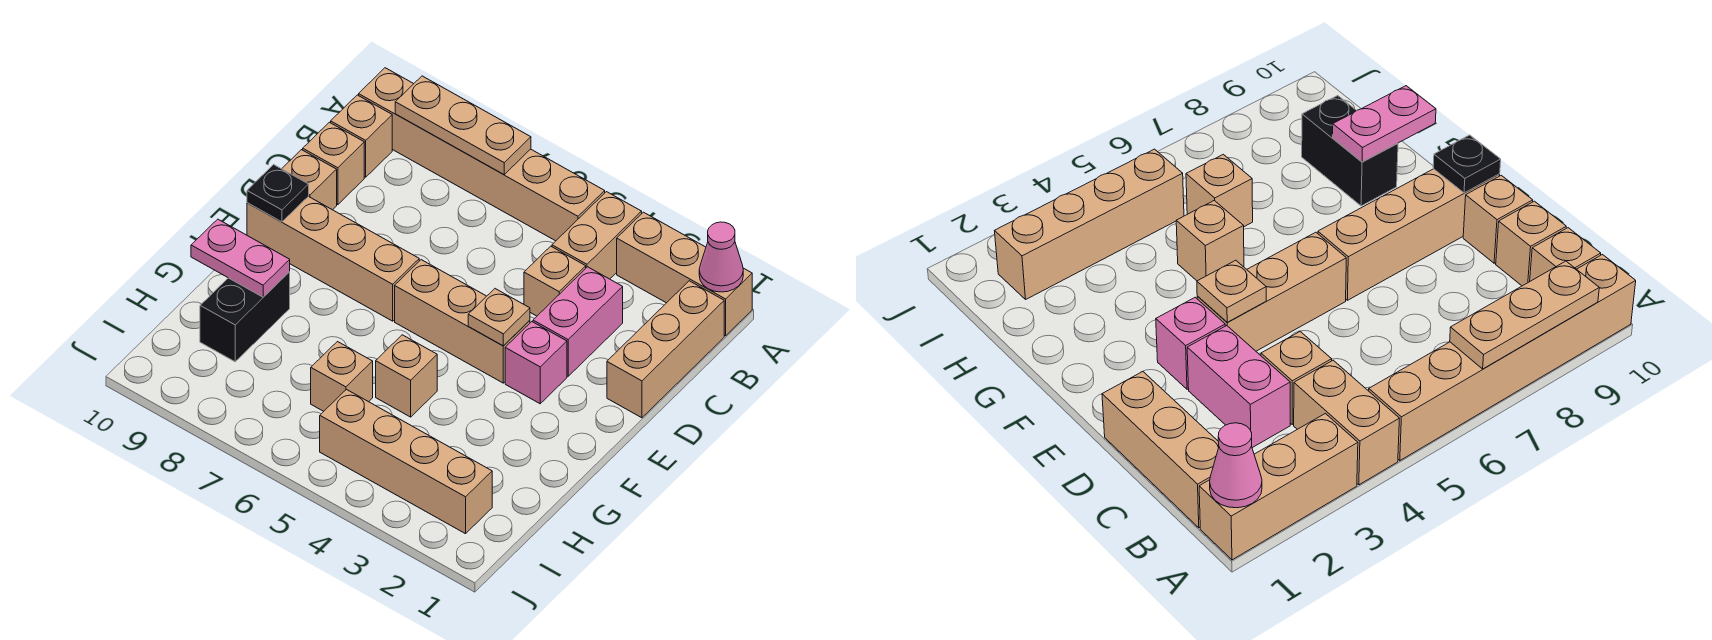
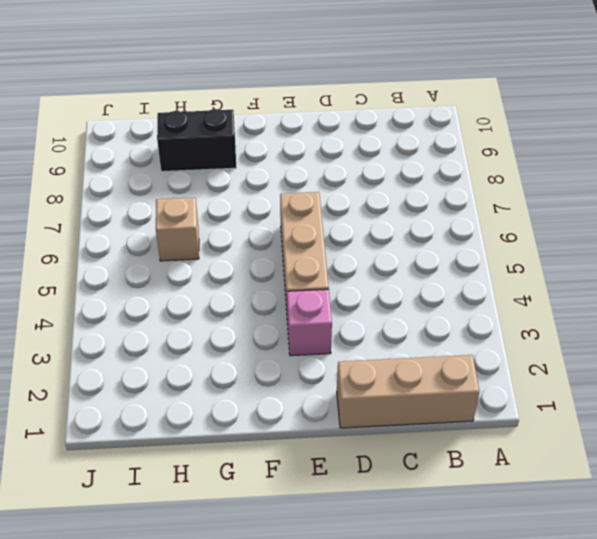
none -> tan brick A1:A3 level 1
none -> tan brick A4:B4 level 1
none -> tan brick A5:A10 level 1

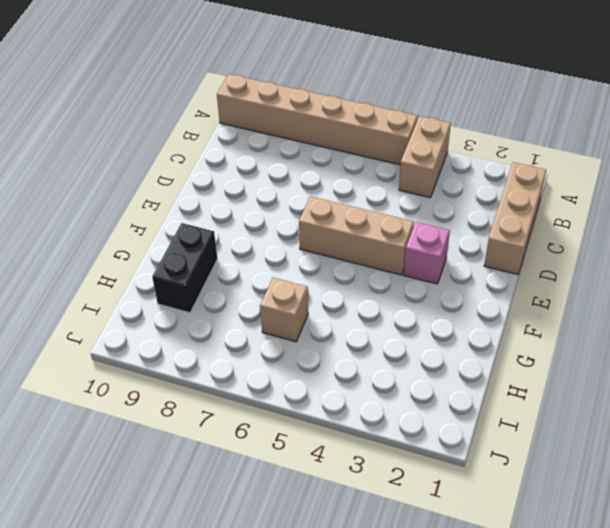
none -> tan brick A1:A3 level 1
none -> tan brick B10 level 1
none -> pink brick C3:D3 level 1

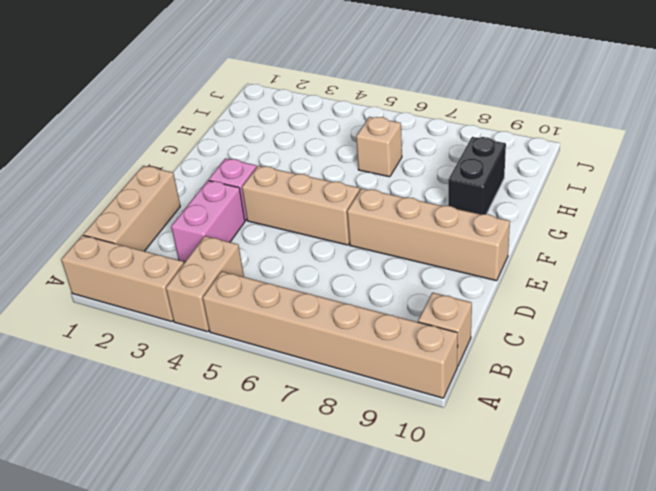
none -> tan brick C4 level 1
none -> tan brick C10 level 1
none -> tan brick D10 level 1

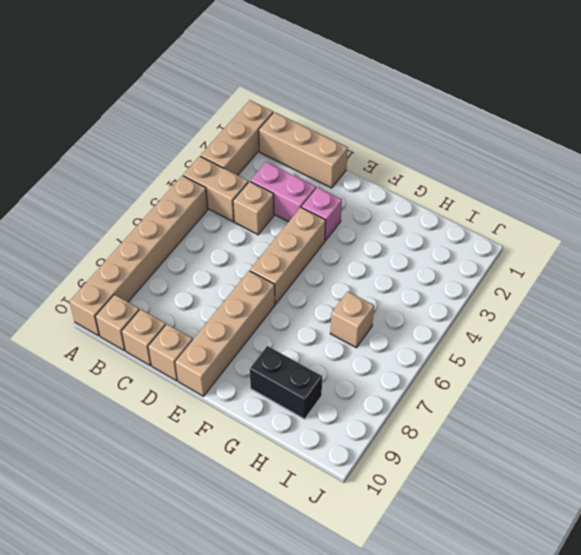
none -> tan brick G5 level 1
none -> tan brick I2:I5 level 1
none -> pink cone A1 level 2

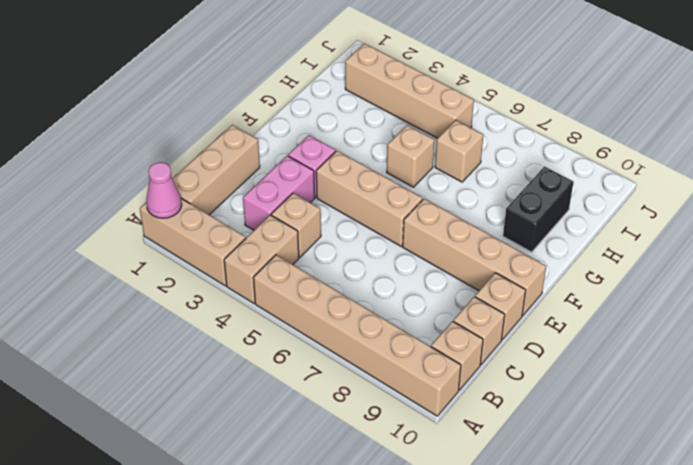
none -> tan plate A7:A9 level 2
none -> tan plate E4 level 2
none -> black plate E10 level 2

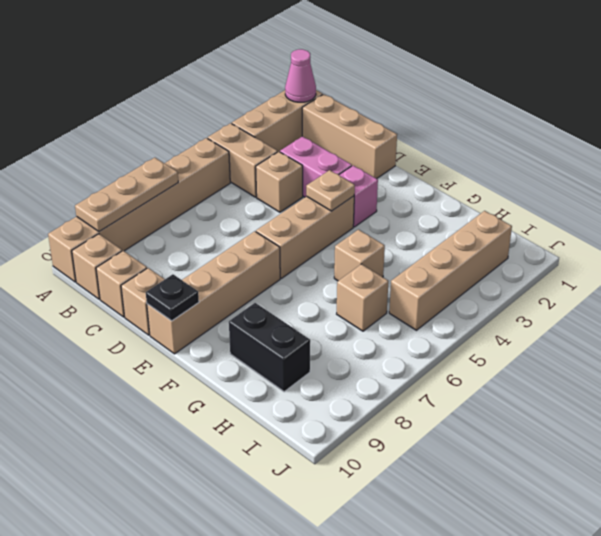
none -> pink plate G9:G10 level 2

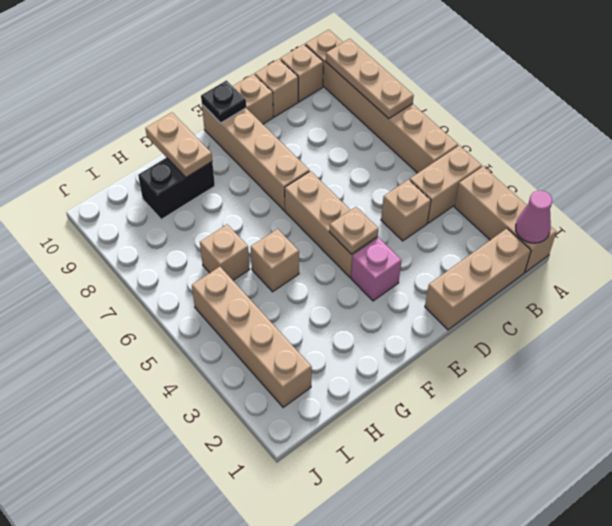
tan plate G9:G10 level 2 -> pink plate G9:G10 level 2
none -> pink brick C3:D3 level 1

